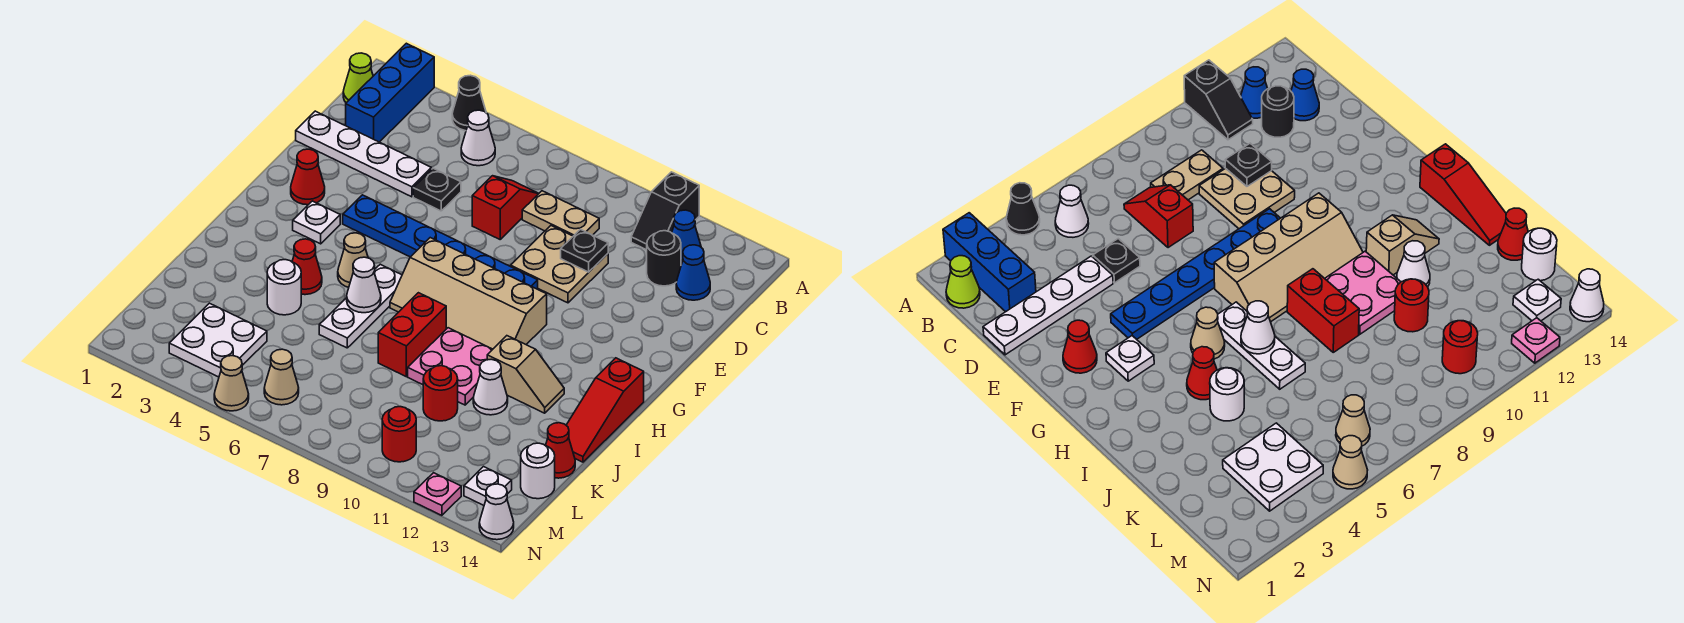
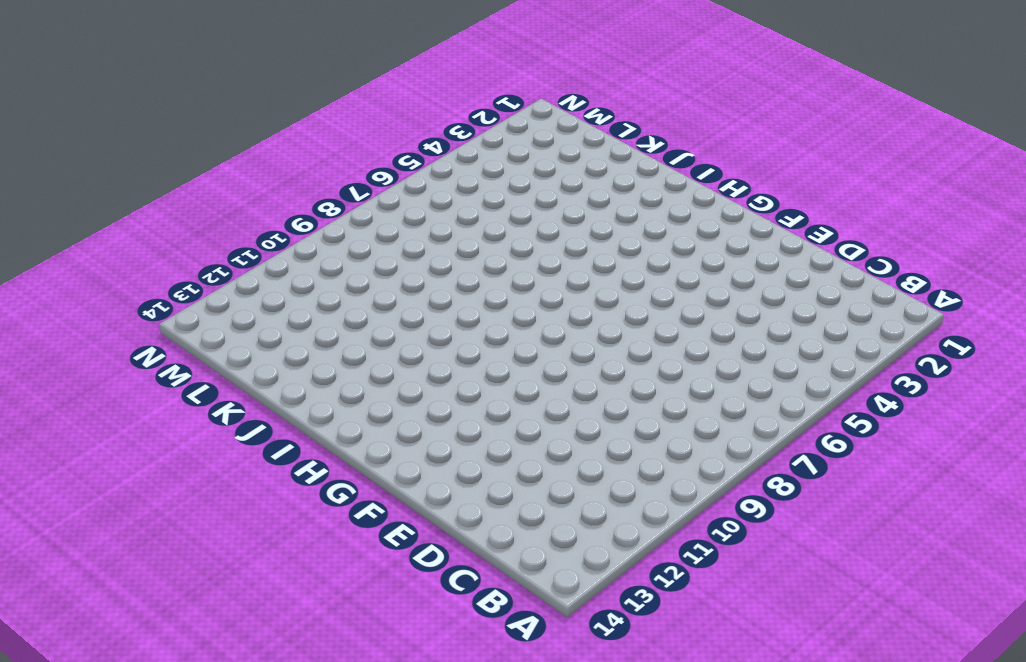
none -> blue brick A2:C2 level 1
none -> black cone A4 level 1
none -> black slope A11:B11 level 1 top A
none -> lime cone B1 level 1

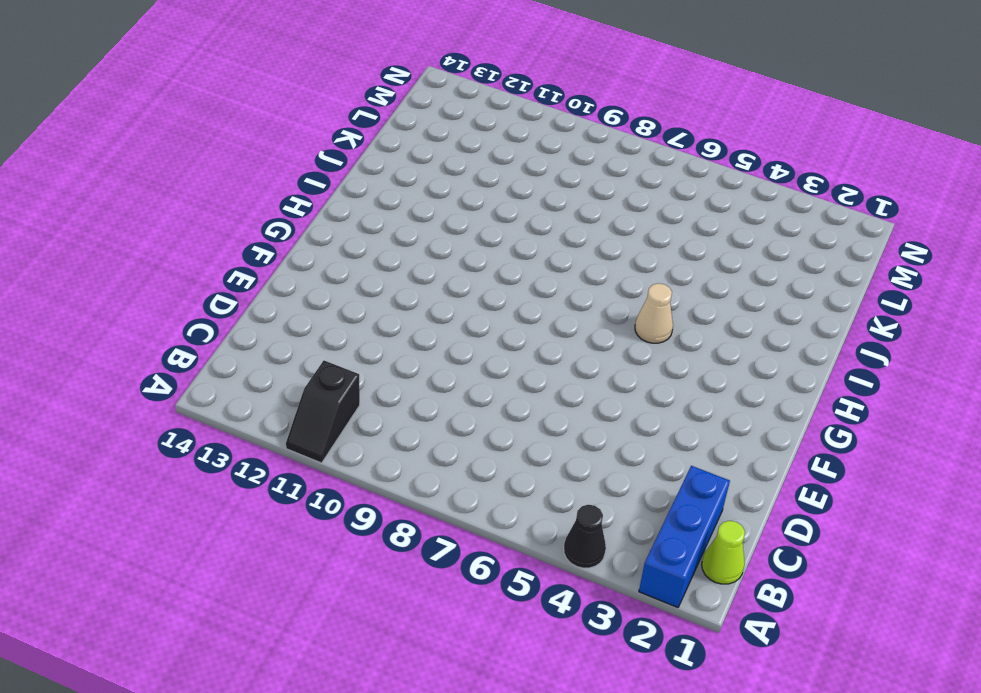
black slope A11:B11 level 1 top B -> black slope A11:B11 level 1 top A
none -> white cone B5 level 1
none -> blue cone B12 level 1
none -> red slope C7:D7 level 1 top D
none -> tan plate C8:C9 level 1

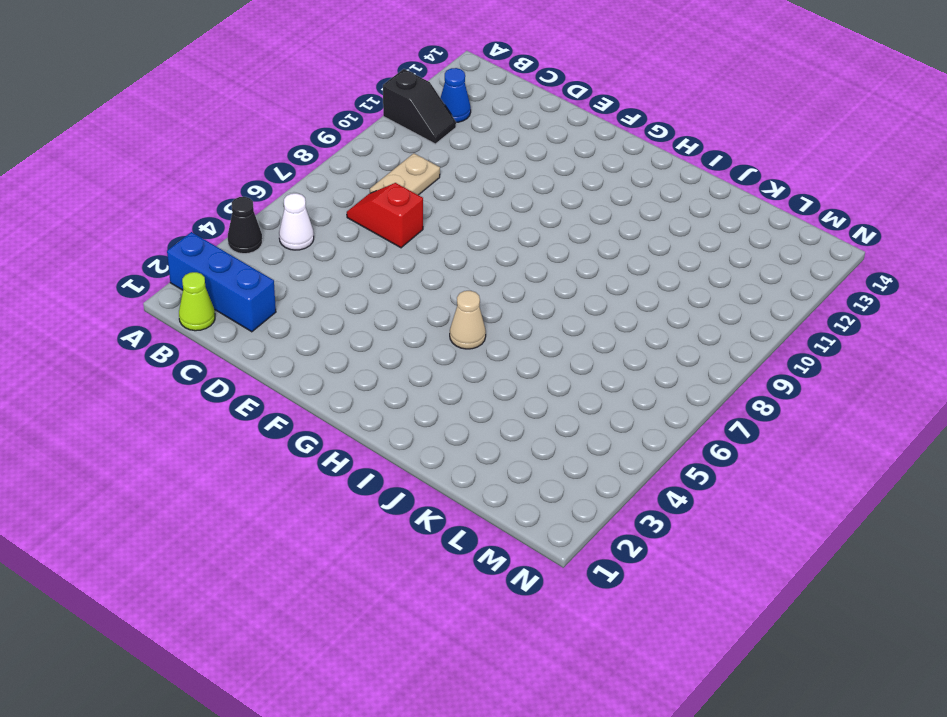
none -> black round brick C12 level 1
none -> blue cone C13 level 1
none -> white plate D1:D4 level 1
none -> black plate D5 level 1

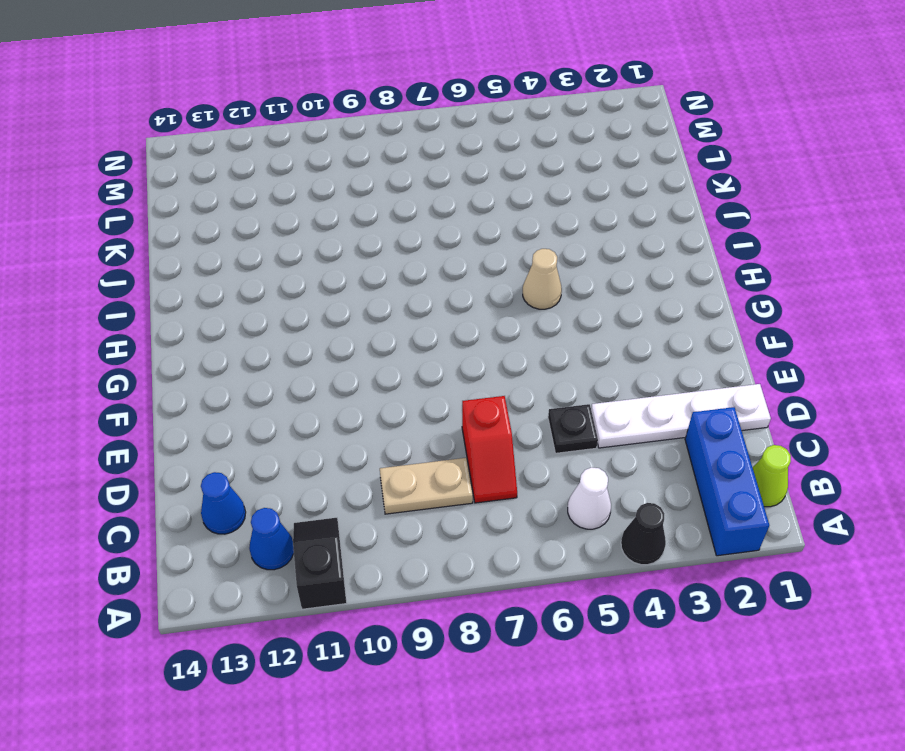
none -> black round brick C12 level 1
none -> tan plate D9:E10 level 1
none -> red cone F2 level 1
none -> blue plate F4:F9 level 1

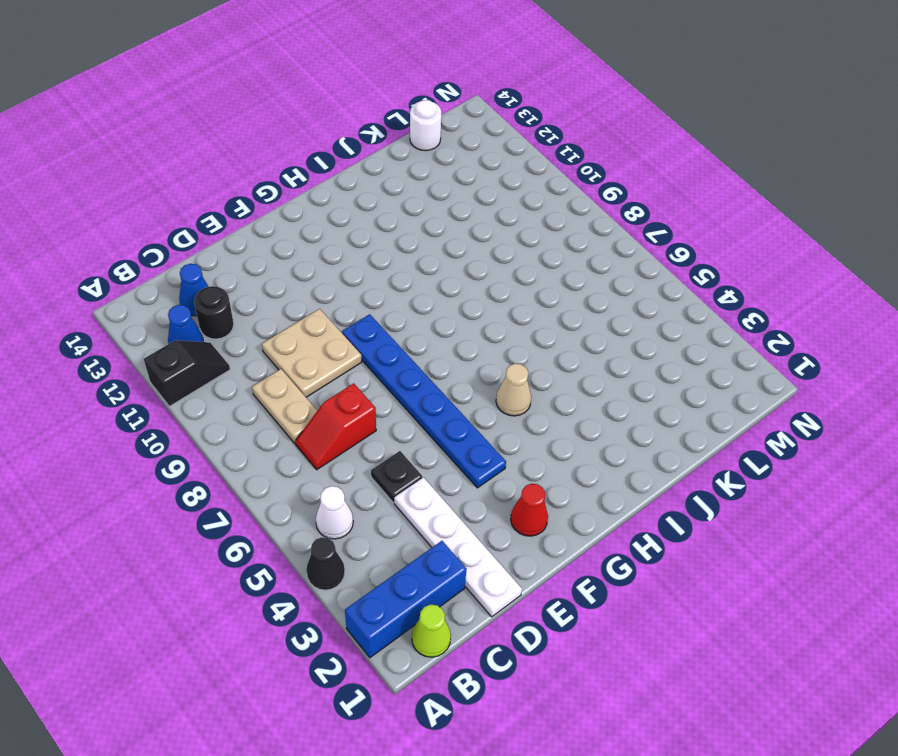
none -> white plate G3 level 1
none -> tan slope G7:H10 level 1 top G
none -> white plate H6:J6 level 1
none -> red slope H14:J14 level 1 top H

